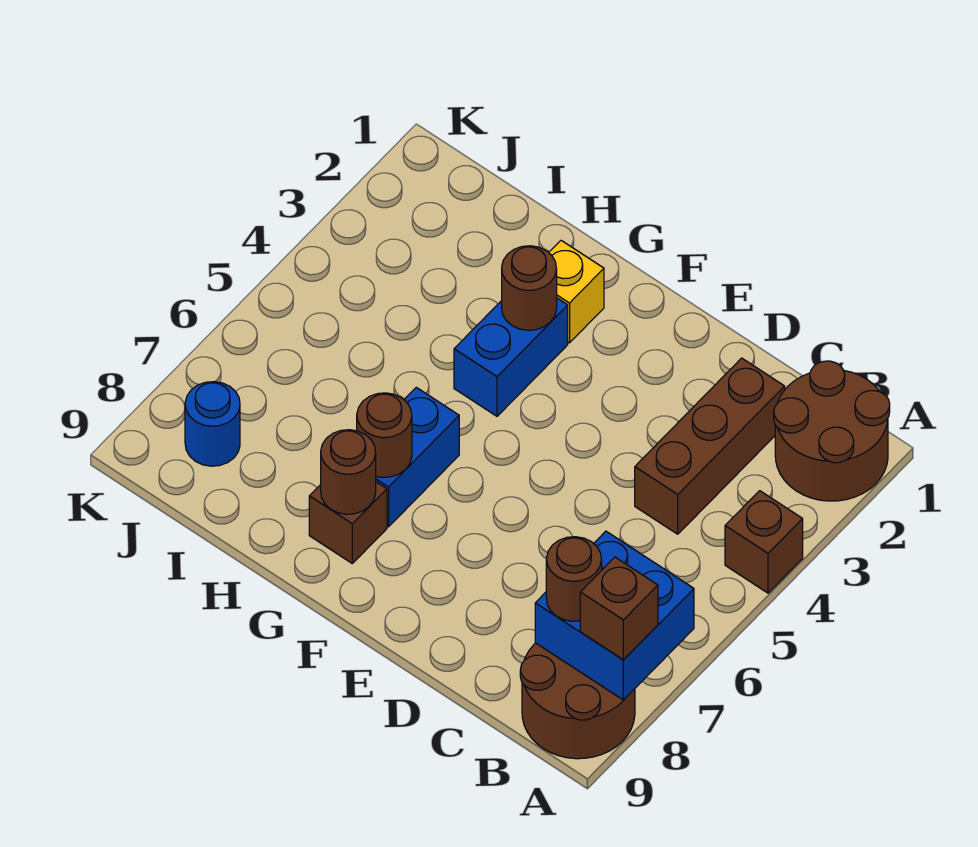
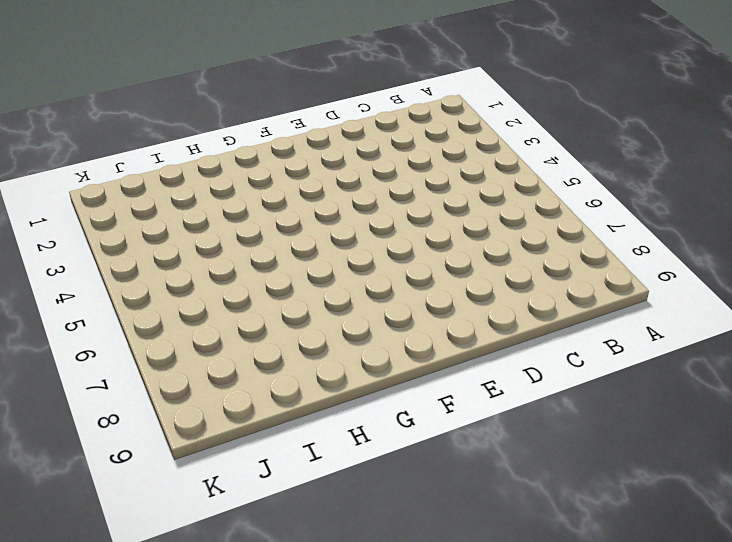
none -> brown round brick A1:B2 level 1
none -> brown brick A4 level 1
none -> brown round brick A8:B9 level 1

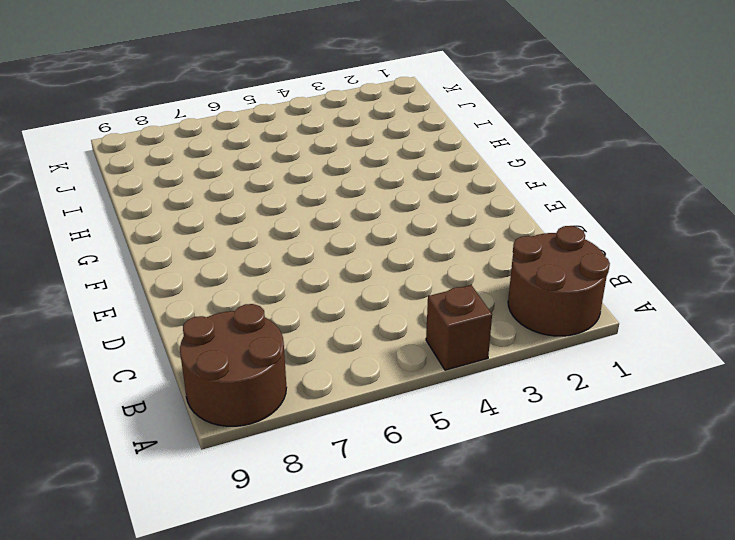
none -> brown brick C2:C4 level 1
none -> yellow brick G2 level 1
none -> blue brick G3:G4 level 1

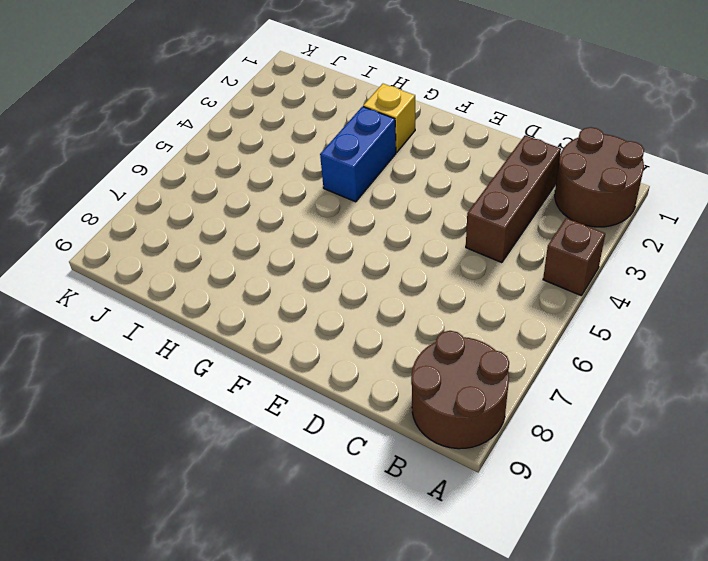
none -> blue brick G6:G7 level 1
none -> brown brick G8 level 1
none -> blue round brick J8 level 1

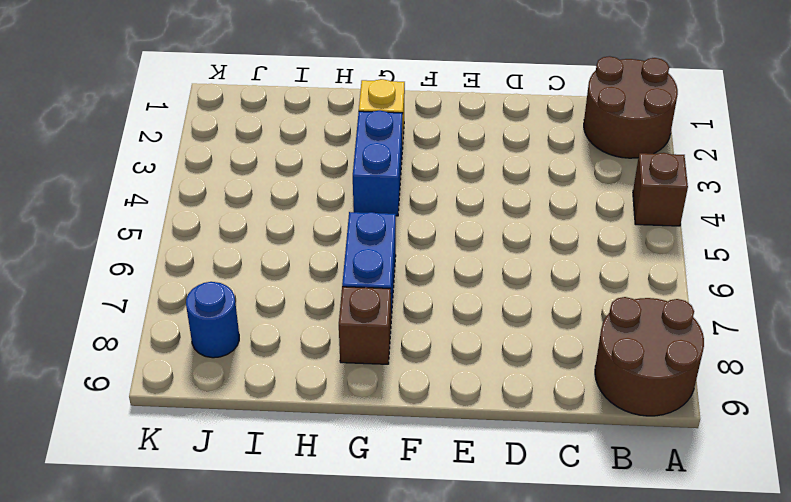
none -> brown brick C2:C4 level 1
none -> blue brick A7:B8 level 2
none -> brown round brick G3 level 2

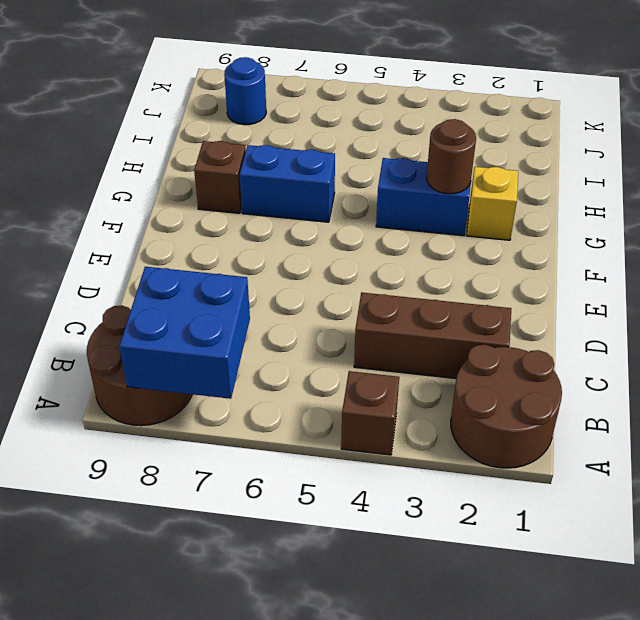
none -> brown round brick G7 level 2
none -> brown round brick G8 level 2
none -> brown brick A8 level 3

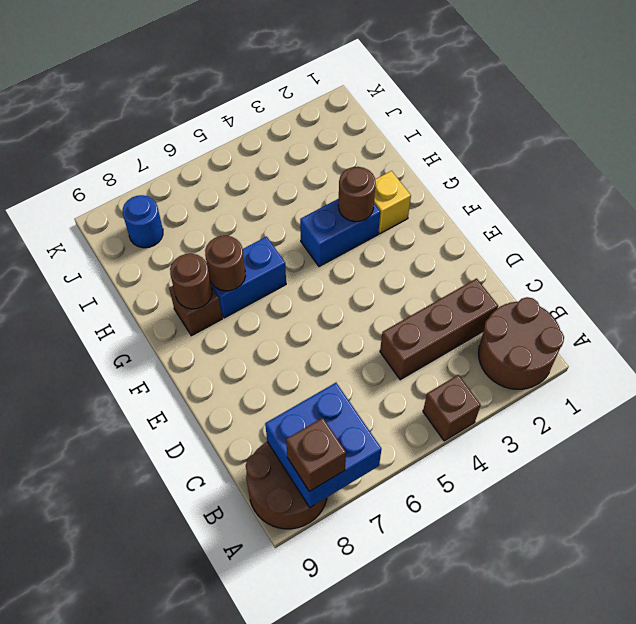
none -> brown round brick B8 level 3

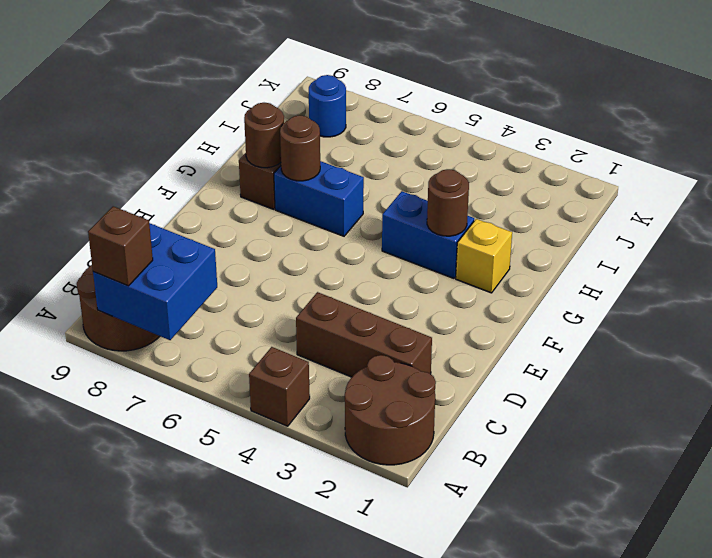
none -> brown round brick B8 level 3

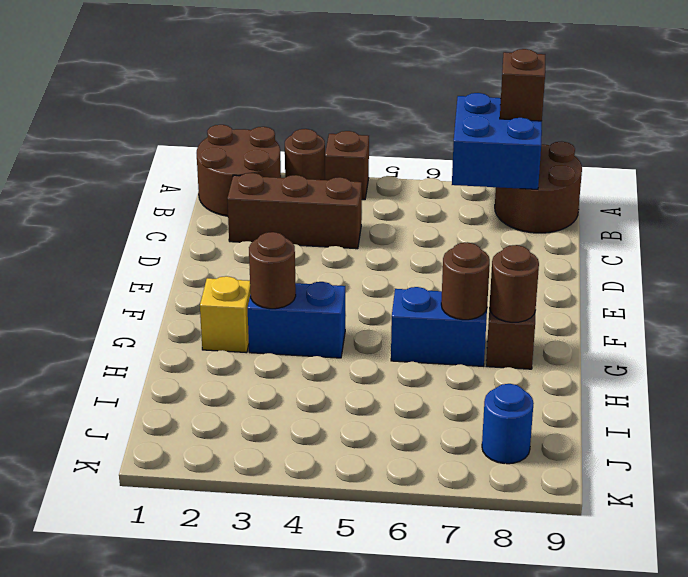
brown round brick A3 level 1 -> brown round brick B8 level 3

